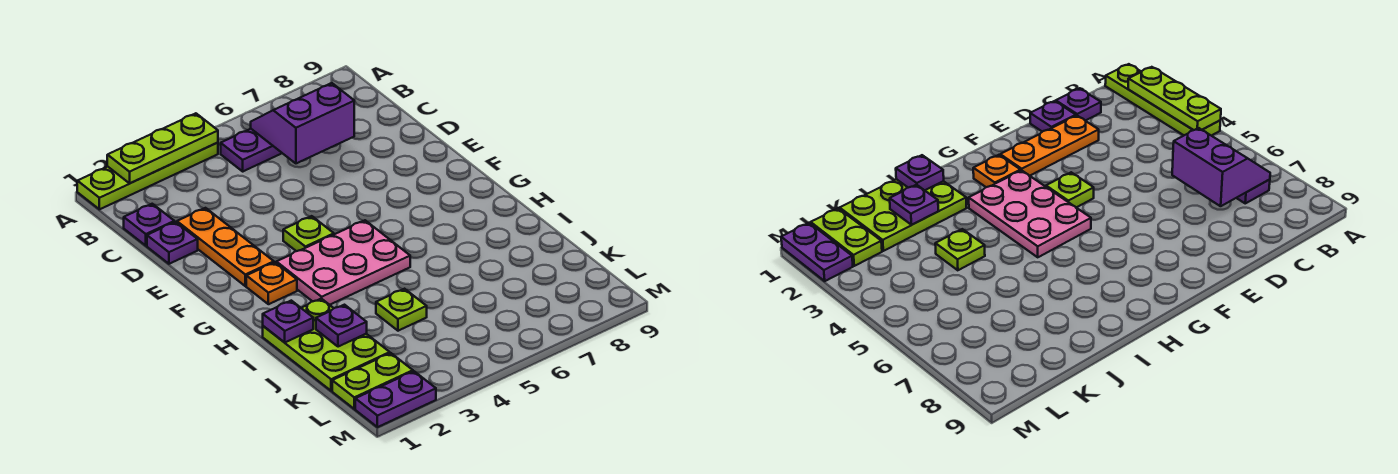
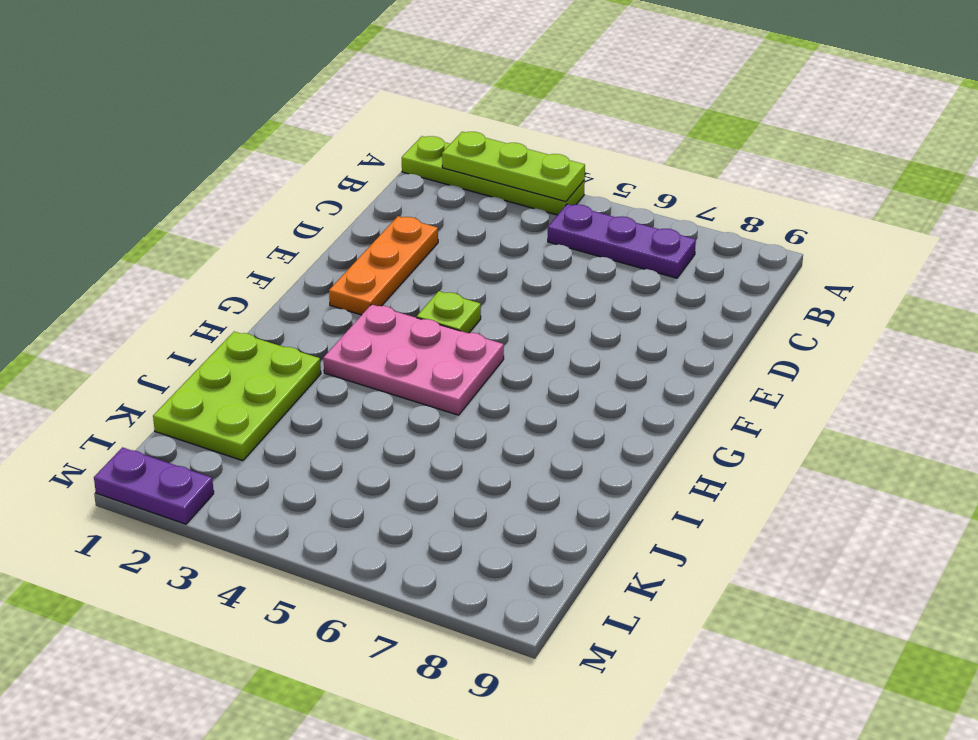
none -> purple plate C1 level 1
none -> purple plate D1 level 1
none -> orange plate G2 level 1

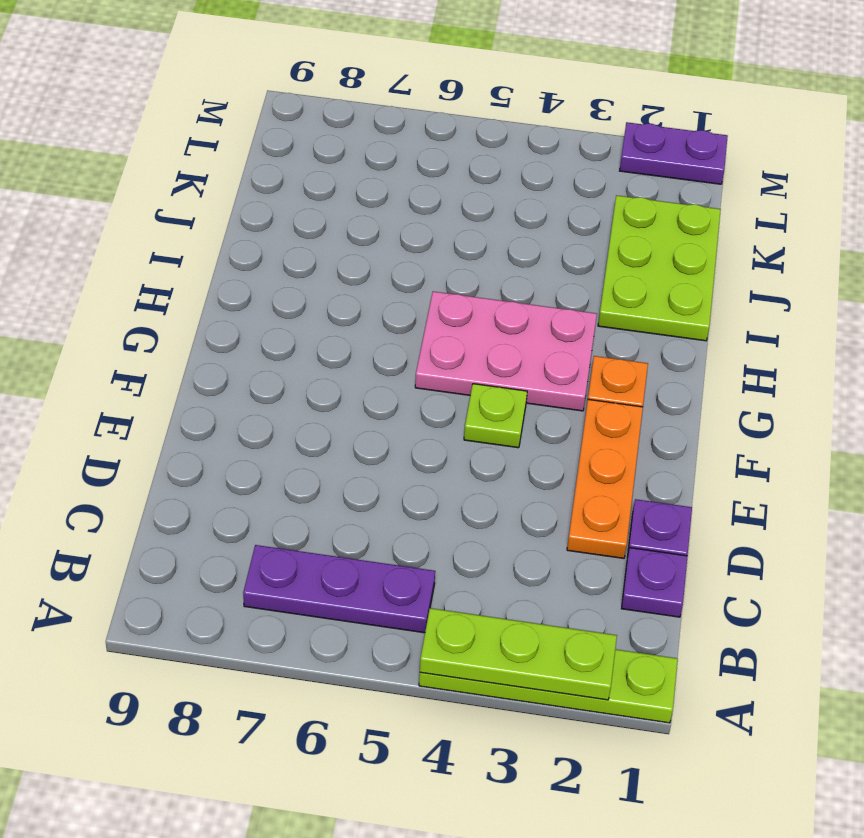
none -> lime plate J4 level 1
none -> lime plate L1:L2 level 1
none -> purple slope B6:C7 level 2 top C

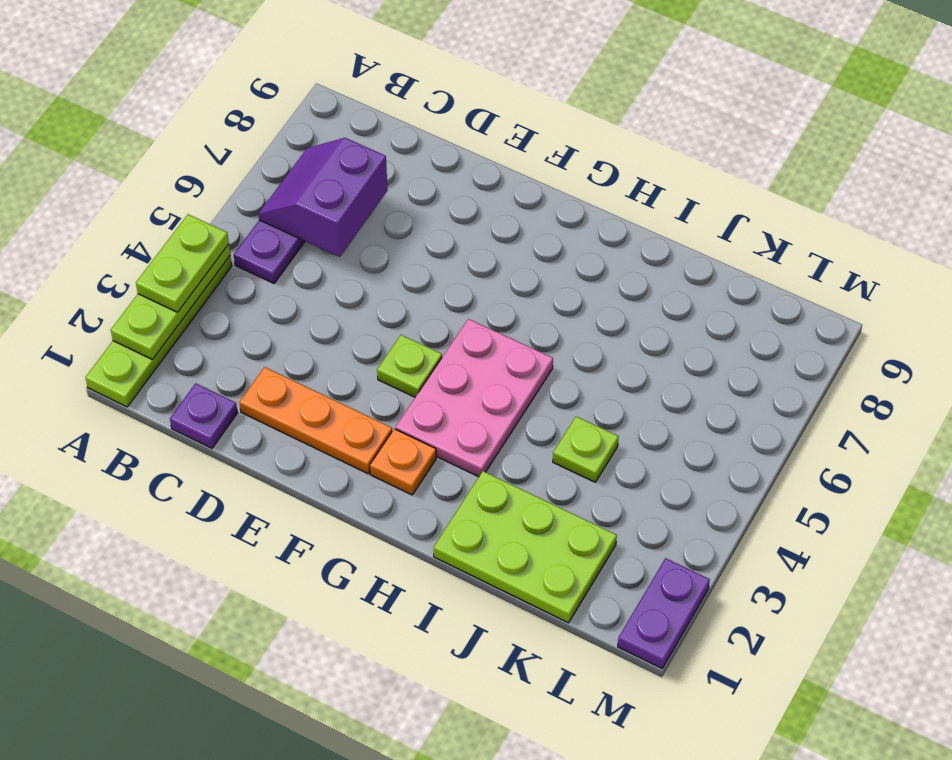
lime plate A3:A4 level 3 -> lime plate L1:L2 level 1
none -> purple plate D1 level 1
none -> purple plate I1 level 2
none -> purple plate J2 level 2

